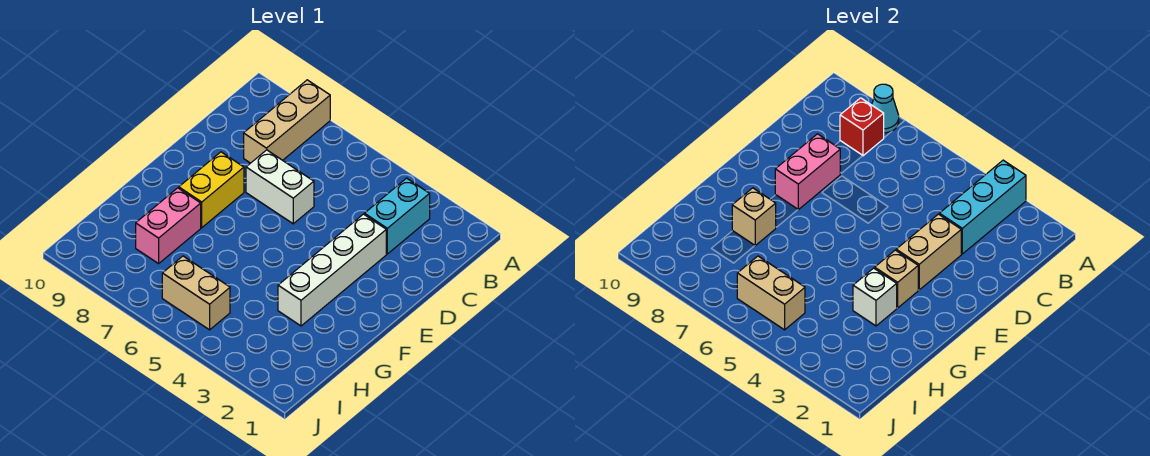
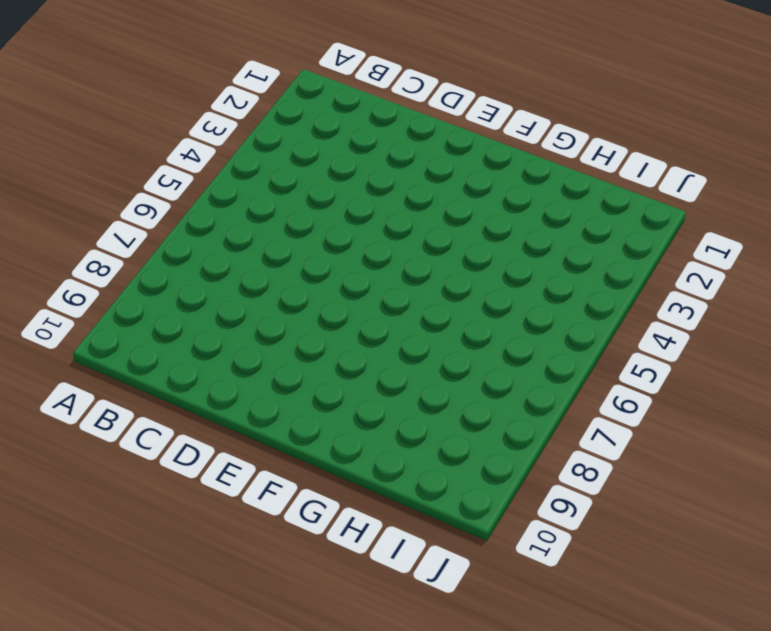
none -> tan brick A8:C8 level 1
none -> cyan brick B3:C3 level 1
none -> white brick D3:G3 level 1

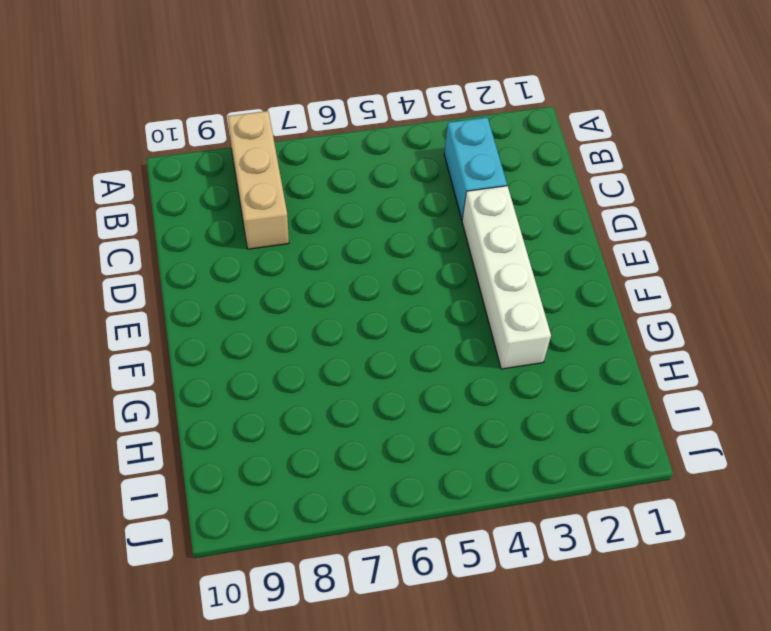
none -> white brick D6:D7 level 1
none -> yellow brick E8:F8 level 1
none -> pink brick G8:H8 level 1

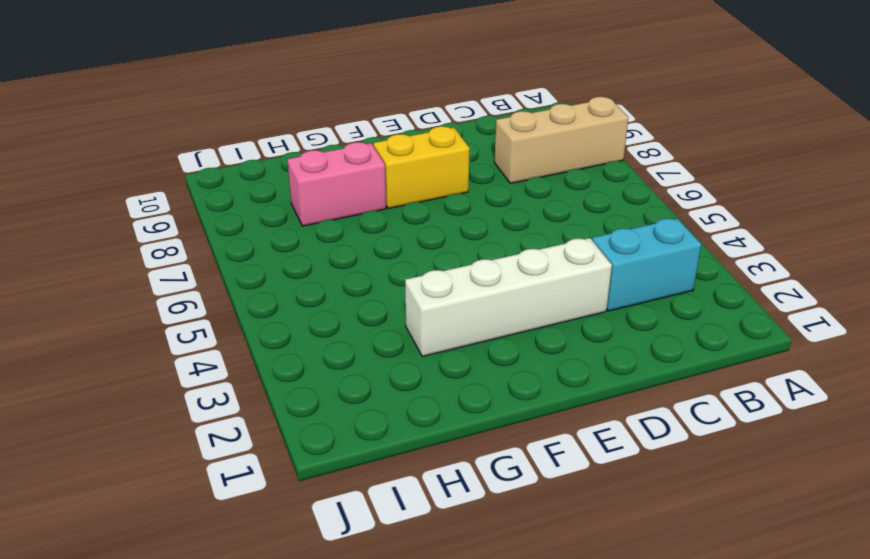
none -> white brick D6:D7 level 1
none -> tan brick I5:I6 level 1
none -> cyan brick A3:C3 level 2

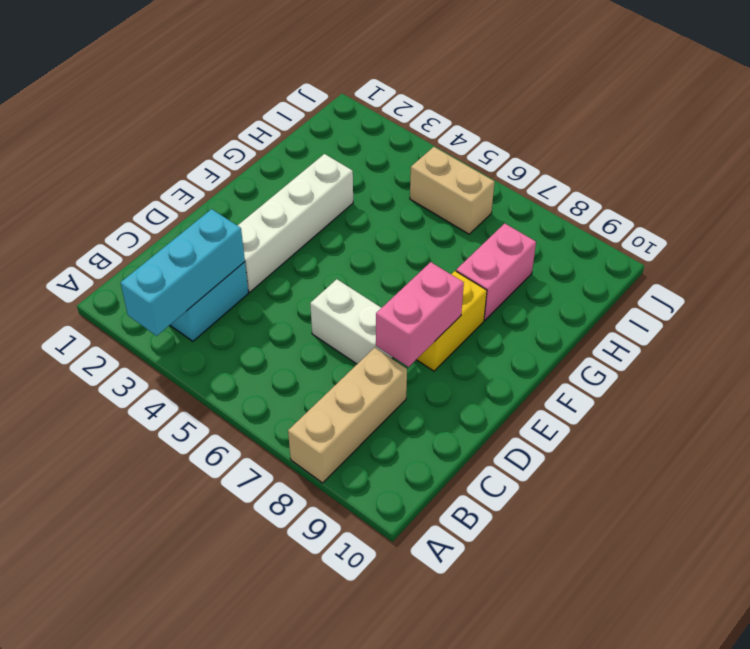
none -> cyan cone A8 level 2
none -> red brick B8 level 2
none -> tan brick D3:E3 level 2

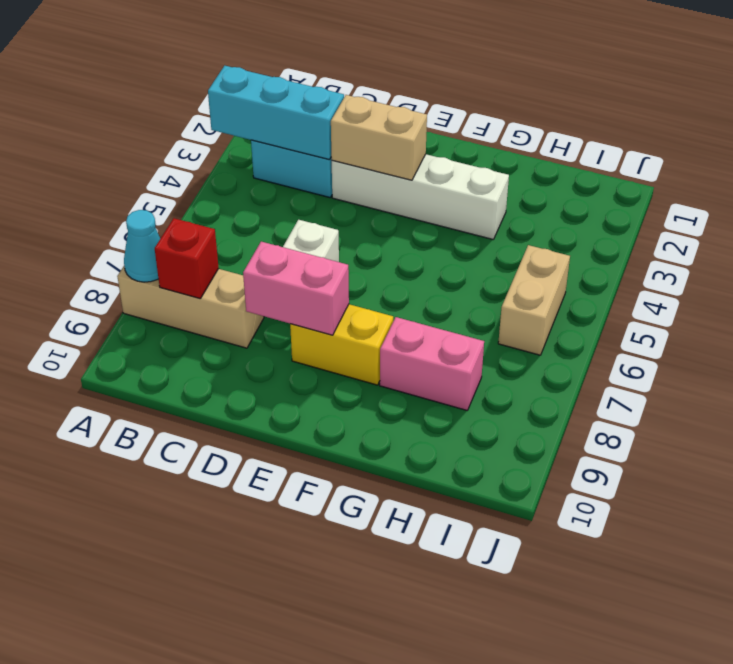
none -> tan brick F3 level 2
none -> white brick G3 level 2
none -> tan brick G8 level 2

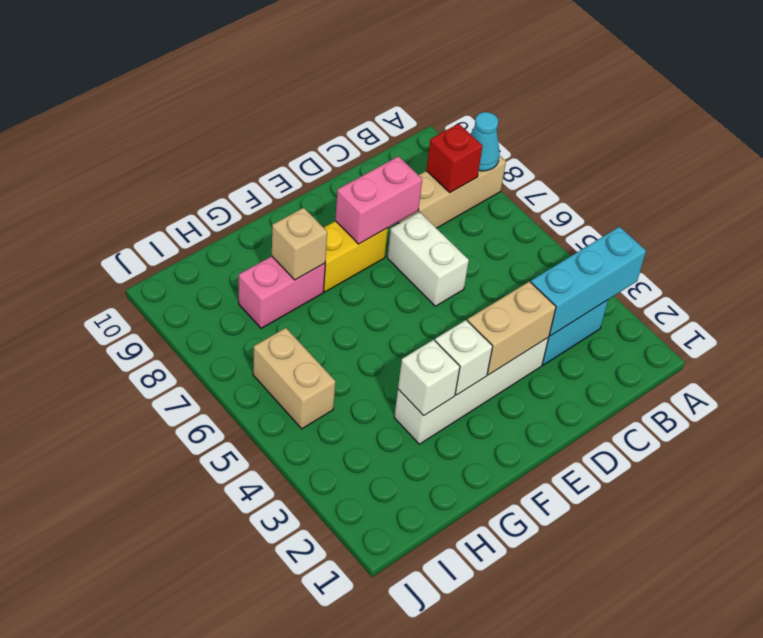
white brick F3 level 2 -> tan brick F3 level 2
none -> tan brick I5:I6 level 2

